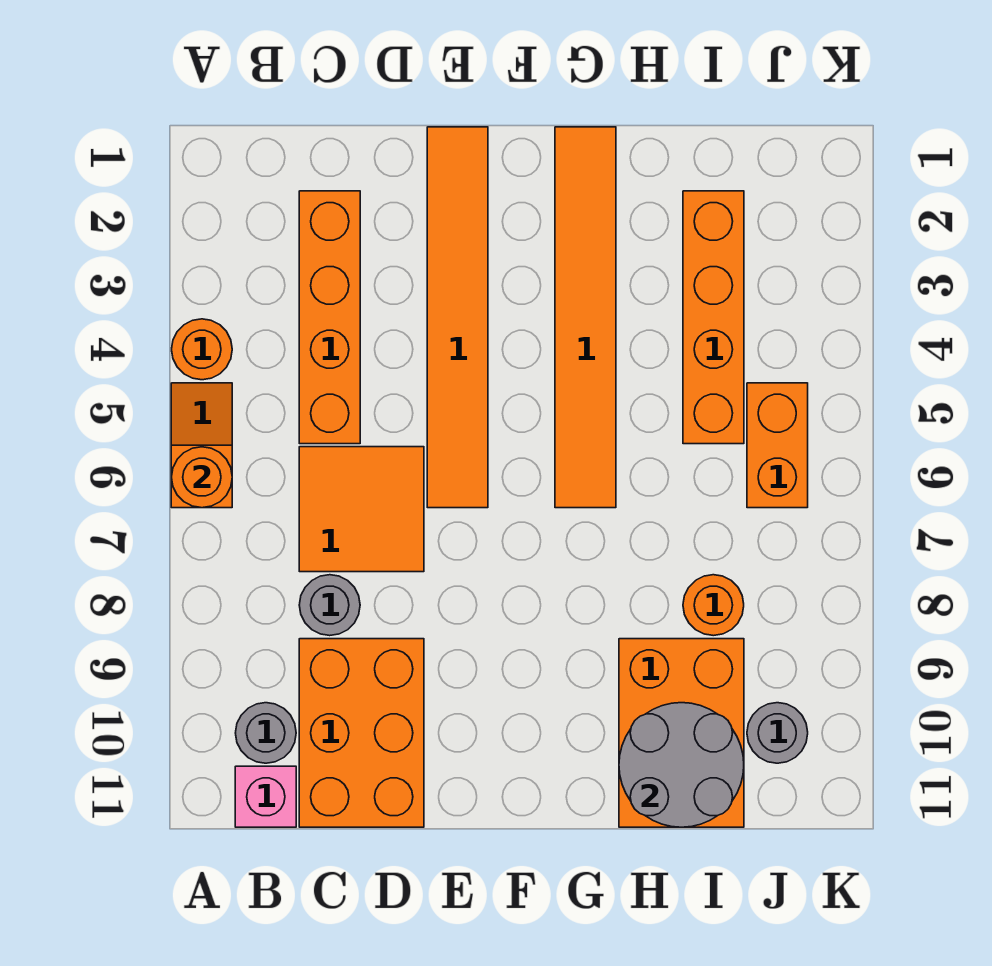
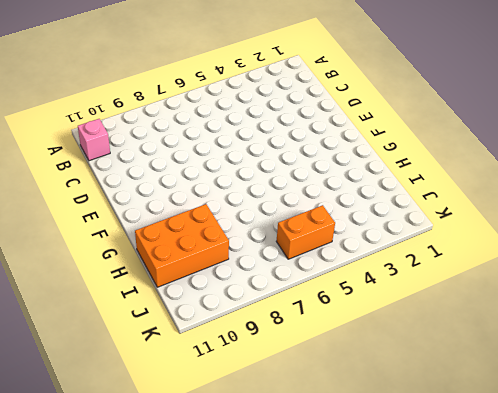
none -> orange round brick A4 level 1
none -> orange slope A5:A6 level 1 top 6
none -> grey round brick B10 level 1

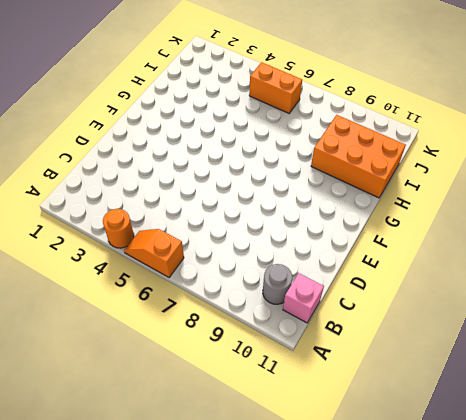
none -> orange brick C2:C5 level 1
none -> orange tile C6:D7 level 1
none -> grey round brick C8 level 1

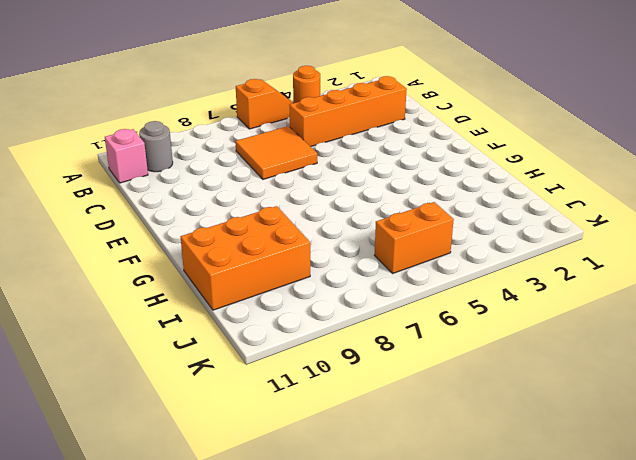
none -> grey round brick C8 level 1
none -> orange brick C9:D11 level 1
none -> orange tile E1:E6 level 1

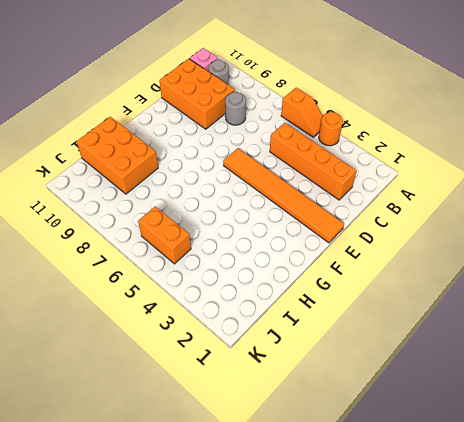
none -> orange tile C6:D7 level 1
none -> orange tile G1:G6 level 1
none -> orange brick I2:I5 level 1

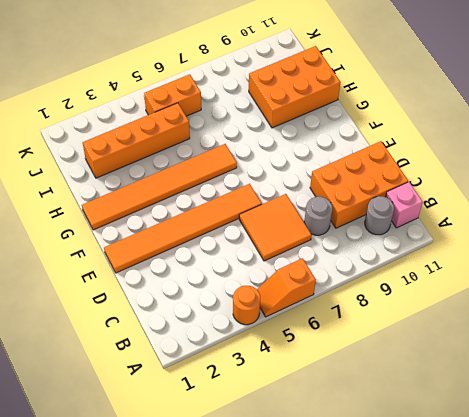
none -> orange brick C2:C5 level 1
none -> orange round brick I8 level 1
none -> grey round brick J10 level 1

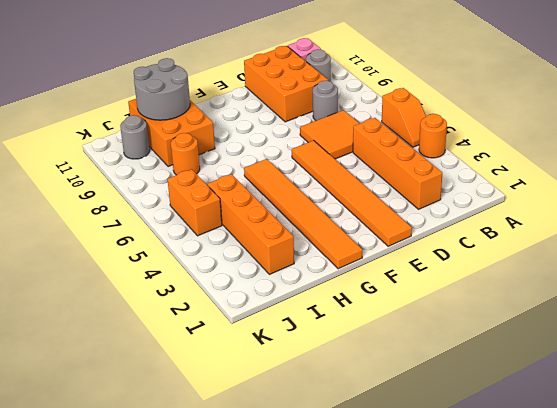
none -> orange round brick A6 level 2

